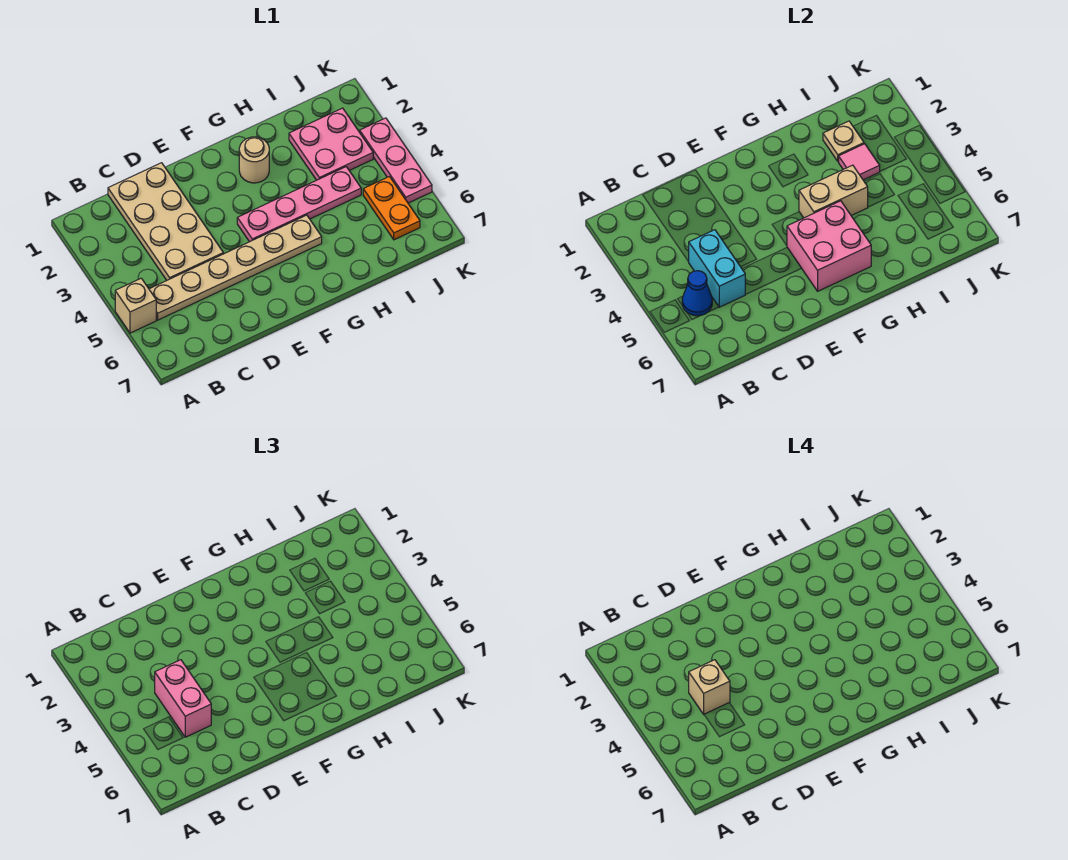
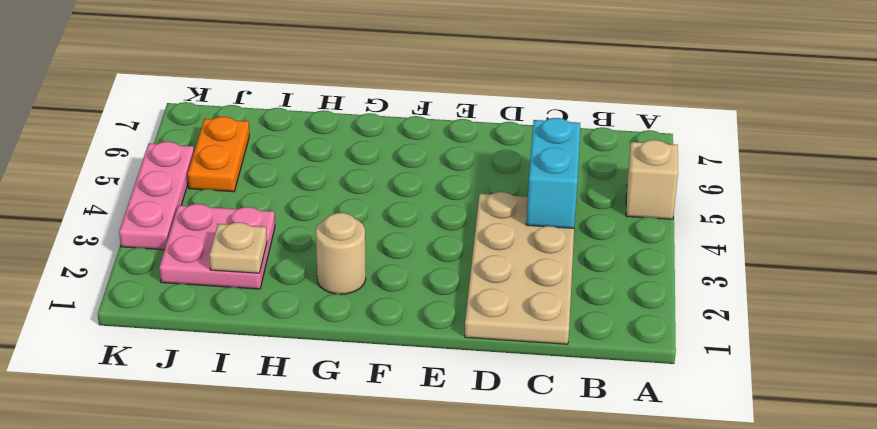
none -> tan plate B5:G5 level 1
none -> pink plate F4:I4 level 1
none -> blue cone B5 level 2

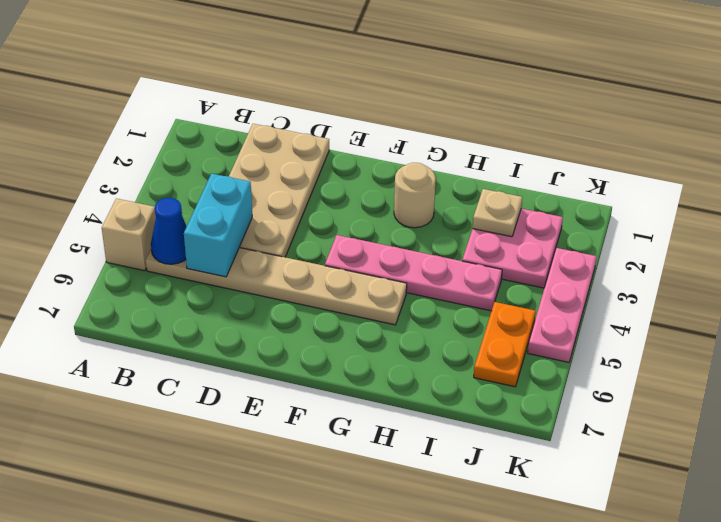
none -> pink brick F5:G6 level 2
none -> tan brick G4:H4 level 2
none -> pink tile I3 level 2

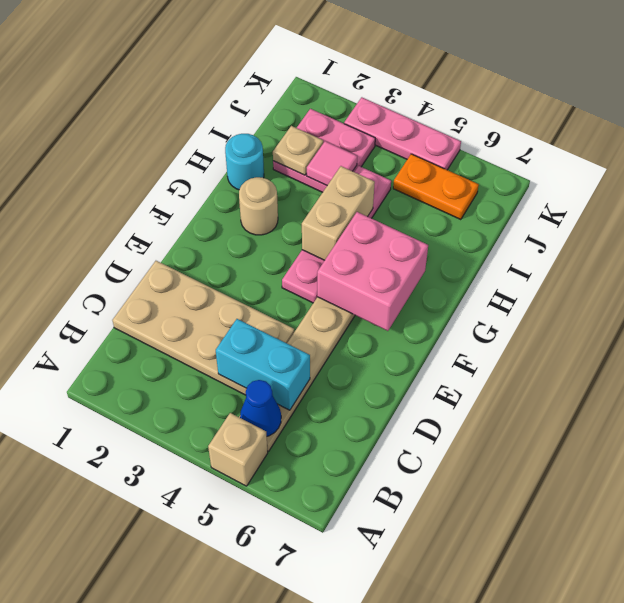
cyan round brick H1 level 1 -> none
none -> pink brick C4:C5 level 3
none -> tan brick C4 level 4

